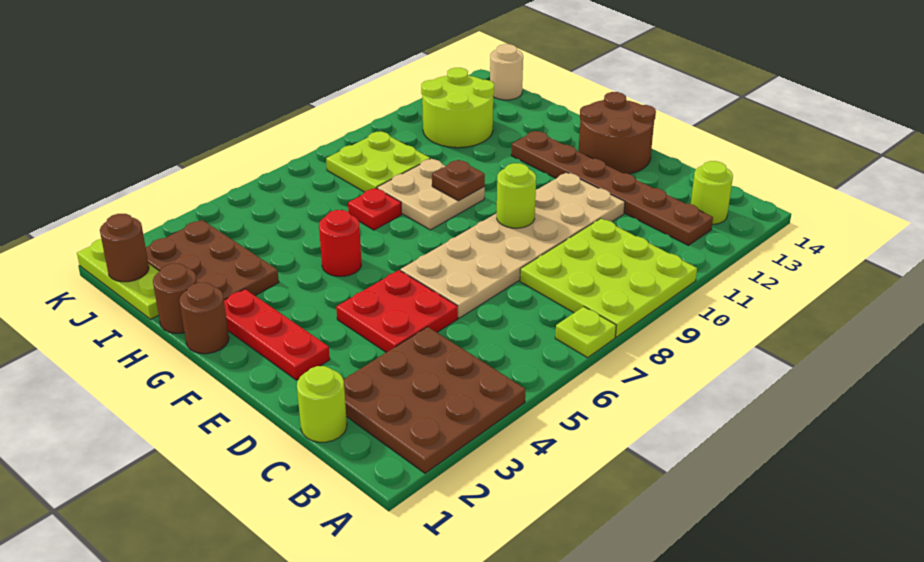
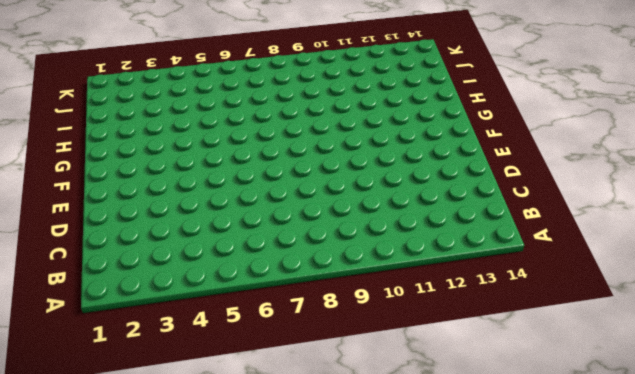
none -> brown plate A2:C4 level 1
none -> lime plate A7 level 1
none -> lime plate A8:C10 level 1

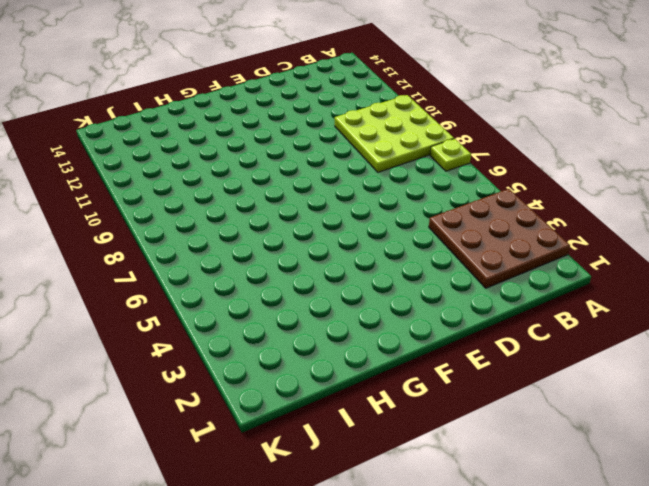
none -> brown plate B12:G12 level 1
none -> lime round brick B13 level 1
none -> lime round brick C1 level 1

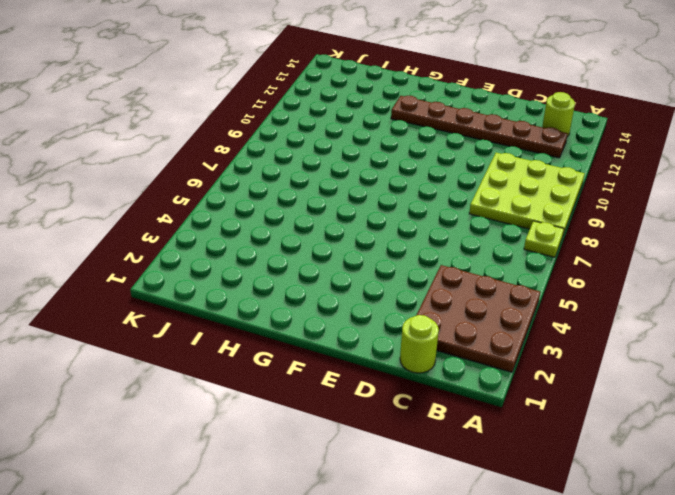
none -> red plate D4:E5 level 1
none -> tan plate D6:E11 level 1
none -> red plate E2:G2 level 1

